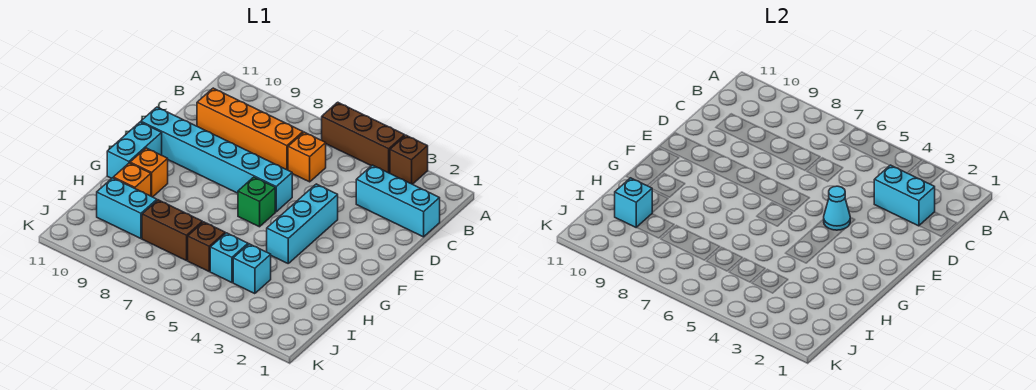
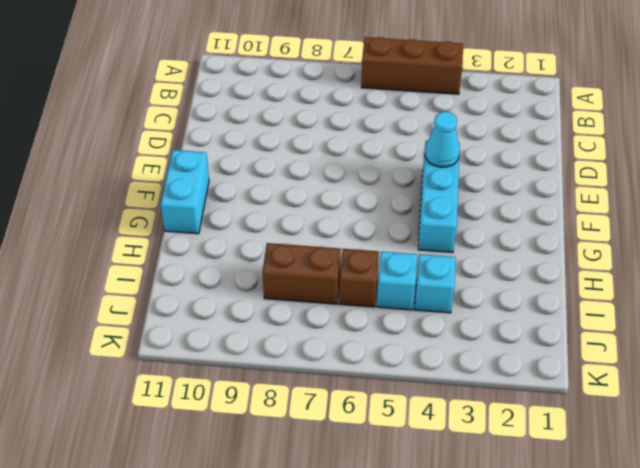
none -> brown brick A3 level 1
none -> cyan brick C1:C3 level 1
none -> orange brick C6 level 1

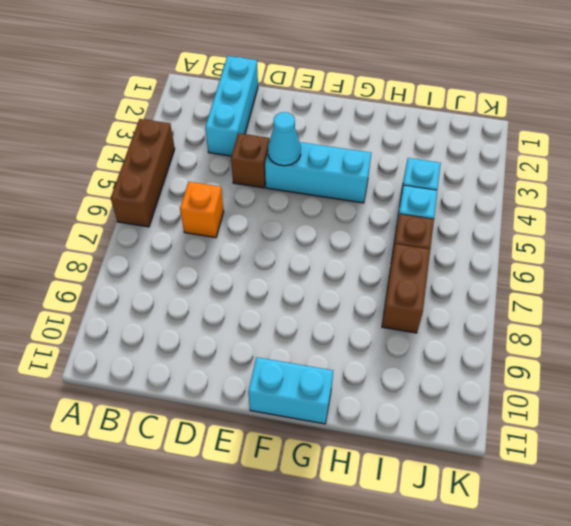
brown brick D4 level 1 -> brown brick A3 level 1
none -> orange brick C7:C10 level 1
none -> cyan brick E6:E11 level 1
none -> green brick F6 level 1

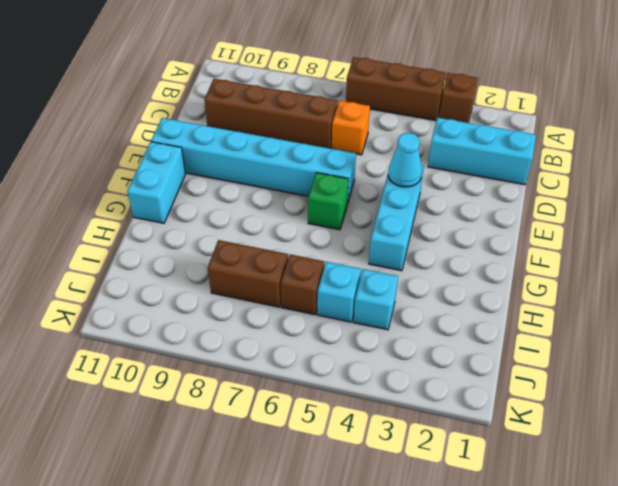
brown brick C7:C10 level 1 -> orange brick C7:C10 level 1
none -> orange brick G10 level 1
none -> orange brick H10 level 1
none -> cyan brick I9:I10 level 1

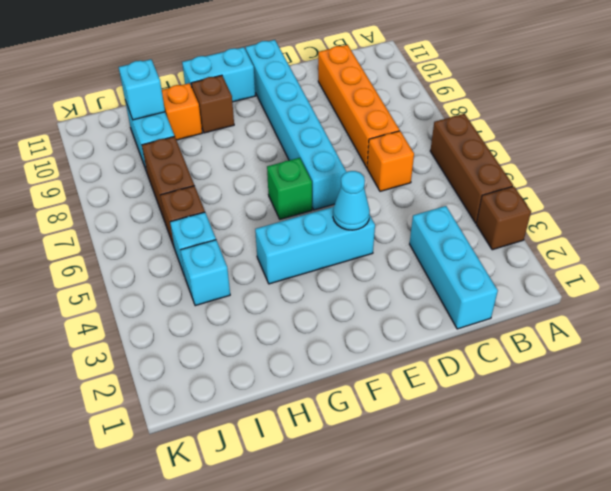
brown brick G10 level 1 -> orange brick G10 level 1
none -> cyan brick C2:C3 level 2

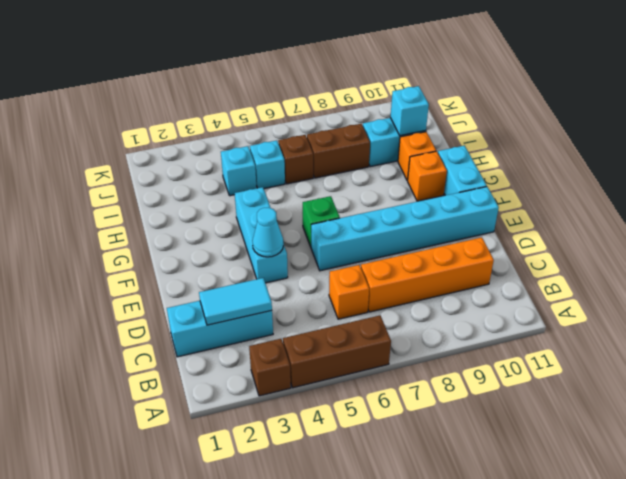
cyan tile C2:C3 level 2 -> cyan brick C2:C3 level 2

